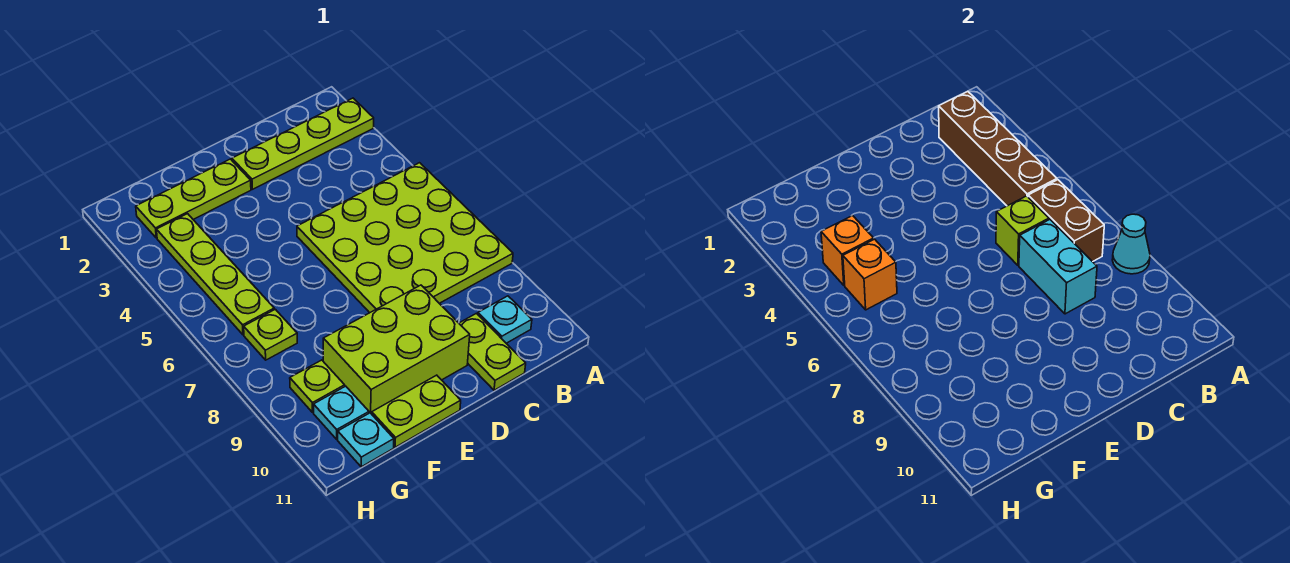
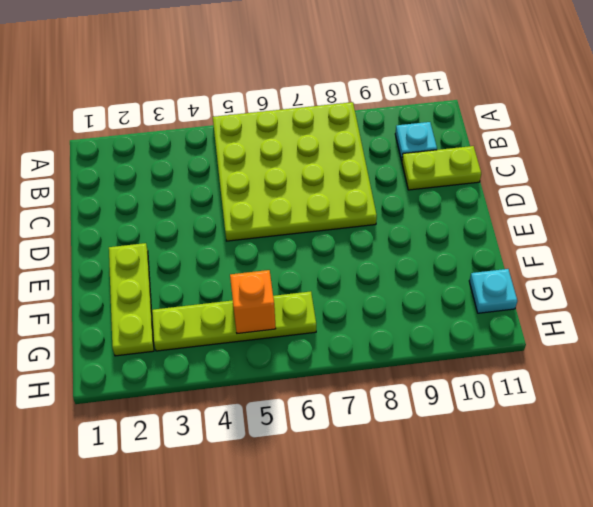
none -> lime plate A2:D2 level 1
none -> lime brick D9:F10 level 1
none -> lime plate E11:F11 level 1

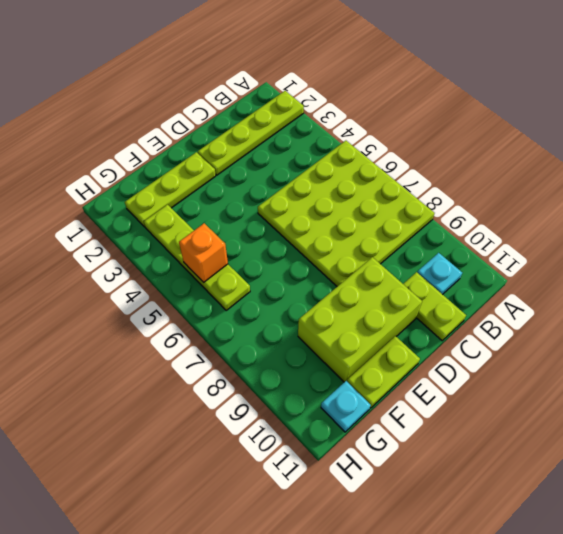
none -> lime plate G7 level 1
none -> lime plate G9 level 1
none -> cyan plate G10 level 1

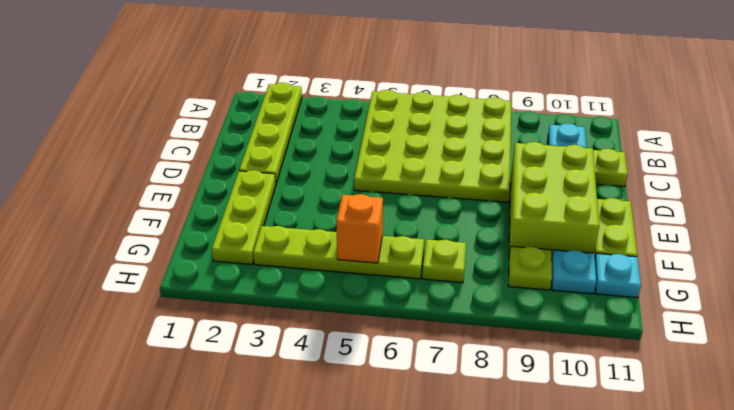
none -> cyan cone A8 level 2
none -> brown brick B2:B5 level 2
none -> brown brick B6:B7 level 2

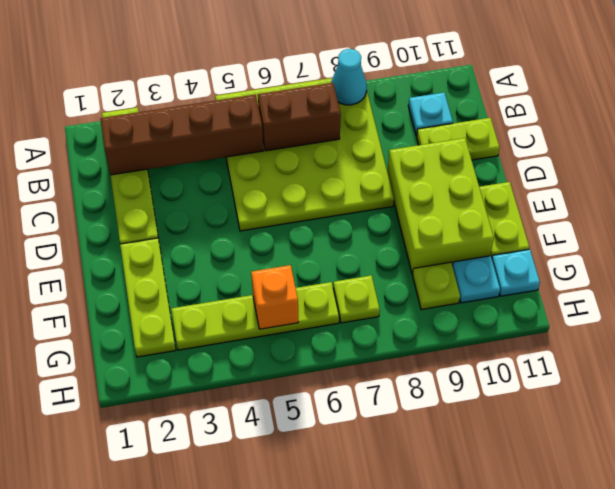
none -> lime brick C6 level 2
none -> cyan brick C7:C8 level 2
none -> orange brick G4 level 2

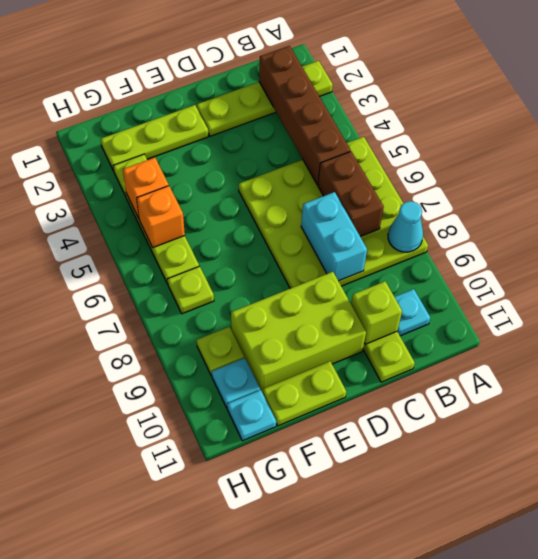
lime brick C10 level 2 -> lime brick C6 level 2

